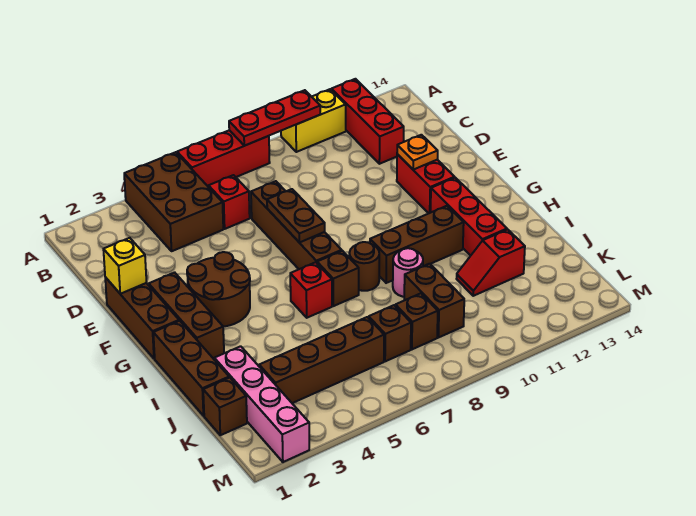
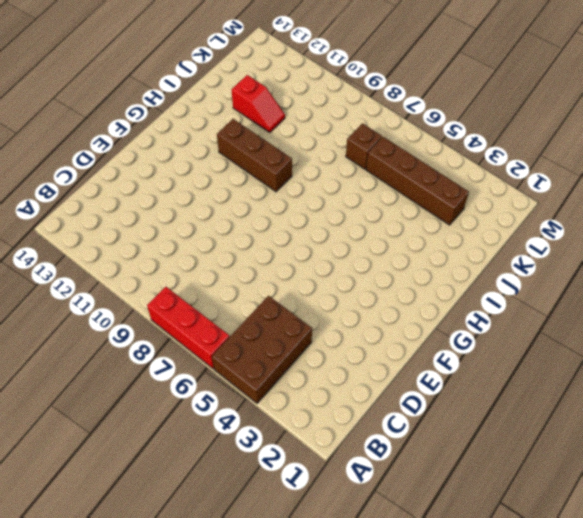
none -> yellow brick A10:A11 level 1
none -> red brick A12:C12 level 1
none -> red brick C6 level 1

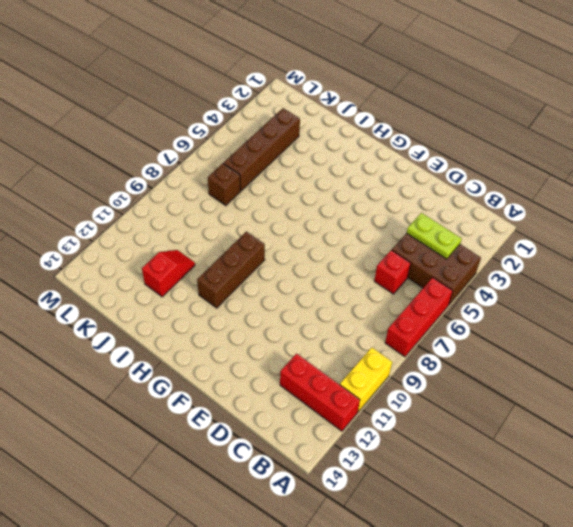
lime plate B4:C4 level 2 -> none
none -> brown brick D7:G7 level 1
none -> brown brick E1:G1 level 1
none -> red brick E12:F12 level 1

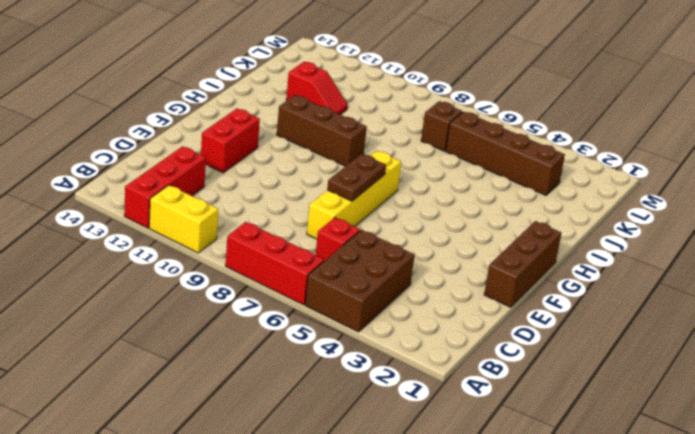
yellow brick D7:G7 level 1 -> brown brick D7:G7 level 1
none -> brown brick F2:H2 level 1
none -> brown round brick F3:G4 level 1
none -> red brick G12:I12 level 1

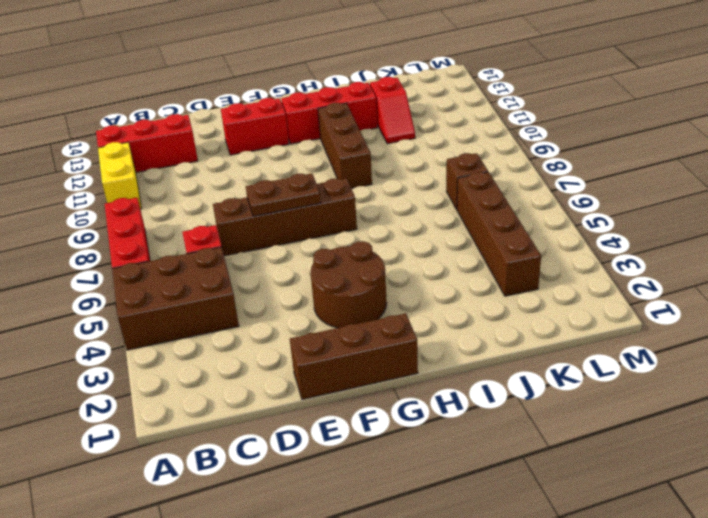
none -> brown brick F2:H2 level 1
none -> brown brick H1:J1 level 1
none -> red brick H6 level 1

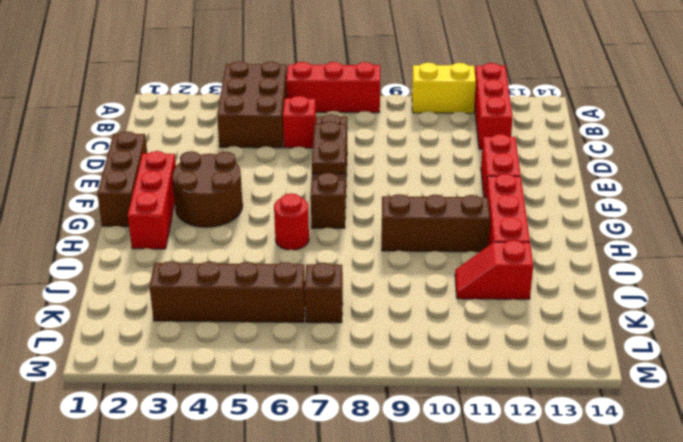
red brick F2:H2 level 1 -> brown brick F2:H2 level 1
red round brick H6 level 1 -> red brick H6 level 1
none -> brown brick H1:J1 level 1
none -> brown brick H7 level 1
none -> brown round brick H8 level 1

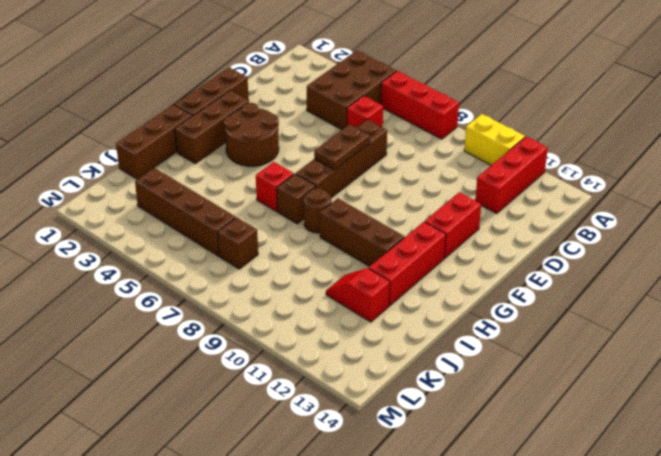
none -> pink round brick I9 level 1
none -> pink brick J2:M2 level 1
none -> brown brick J9:K9 level 1

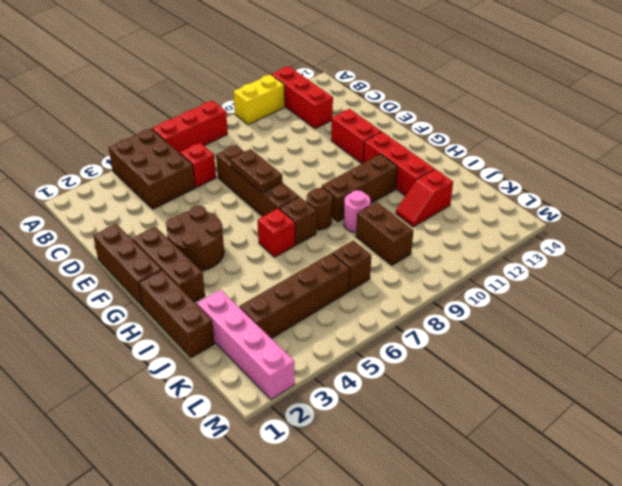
none -> brown brick K1 level 1
none -> brown brick K8 level 1
none -> red plate A8:A10 level 2

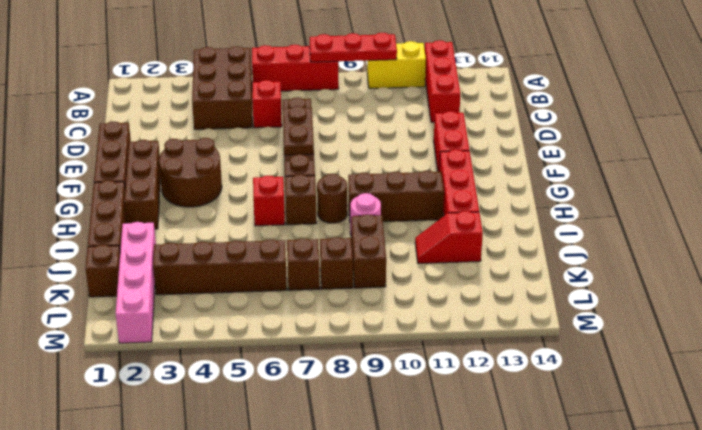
none -> yellow brick E1 level 2
none -> orange plate E12 level 2

